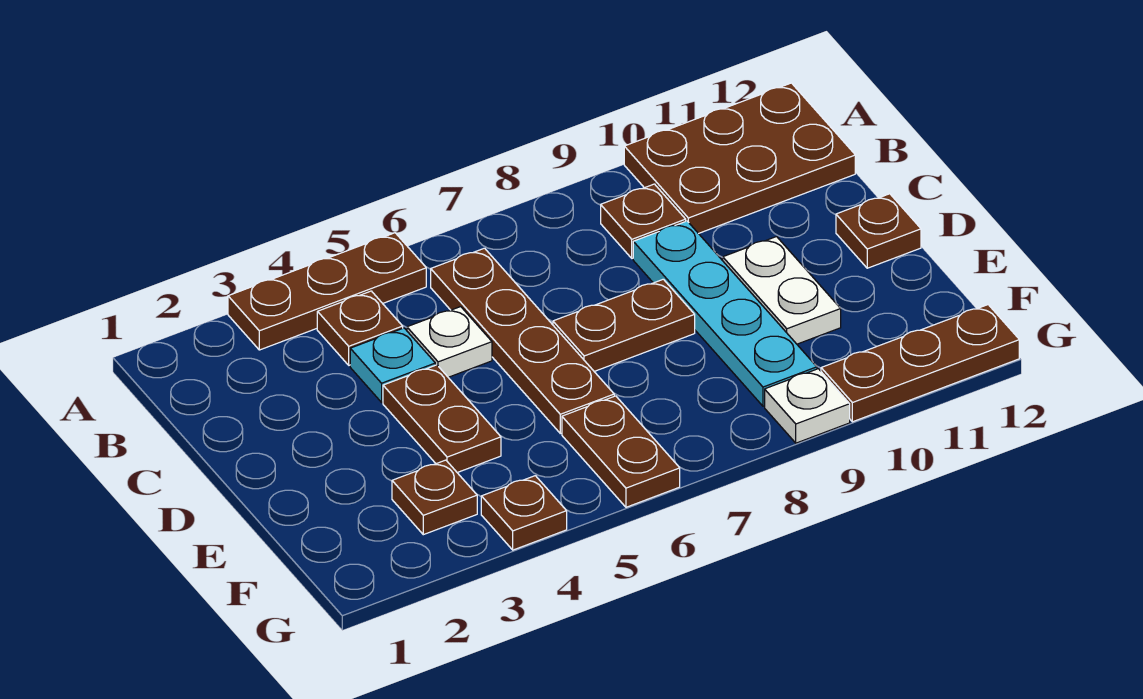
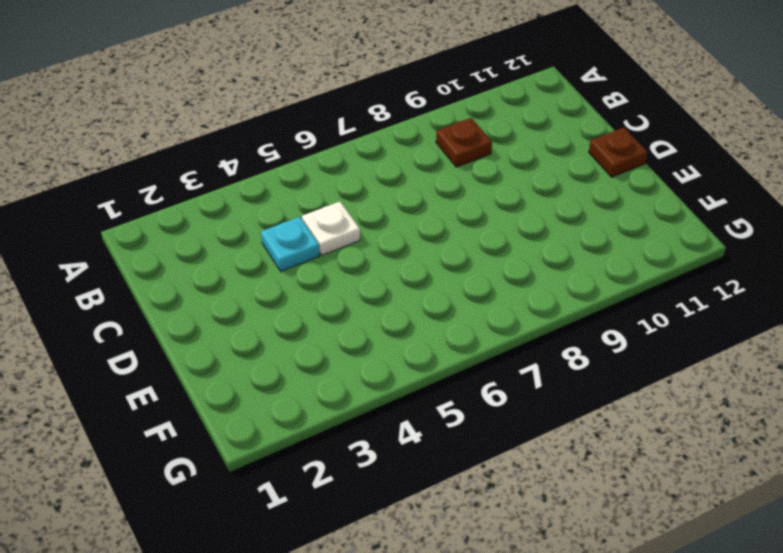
none -> brown plate A3:A5 level 1
none -> brown plate A10:B12 level 1
none -> brown plate B4 level 1

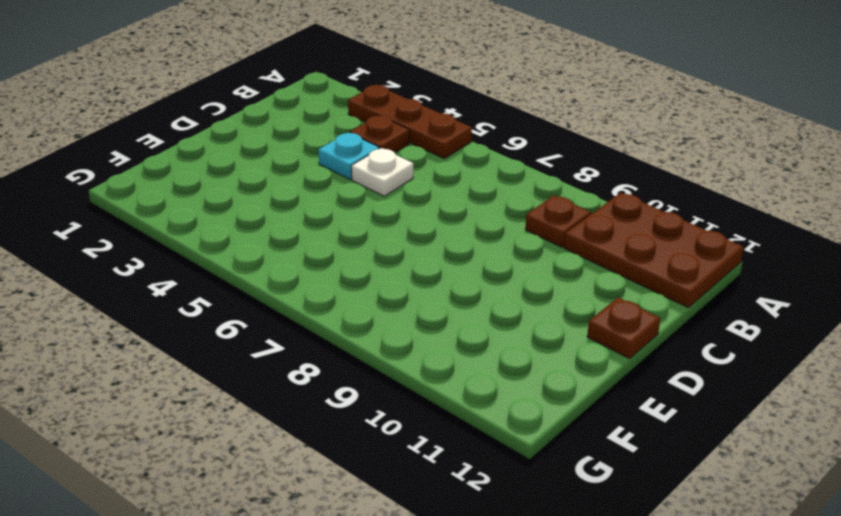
none -> brown plate B6:E6 level 1
none -> cyan plate C9:F9 level 1
none -> brown plate D4:E4 level 1

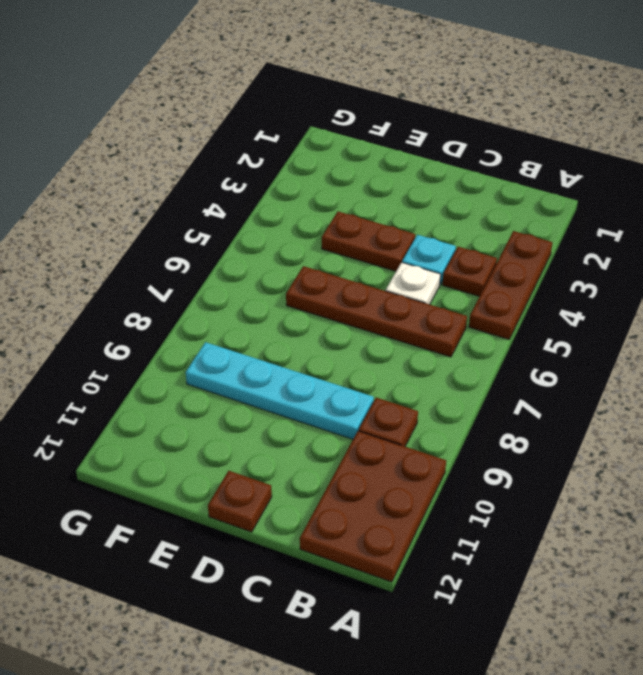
none -> brown plate D7:D8 level 1
none -> white plate D10:E10 level 1
none -> brown plate F3 level 1

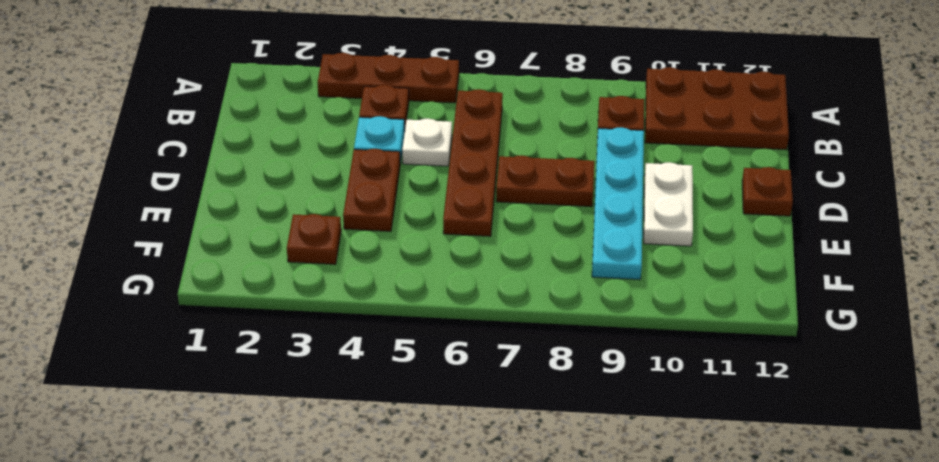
none -> brown plate F6:G6 level 1
none -> brown plate G4 level 1
none -> white plate G9 level 1

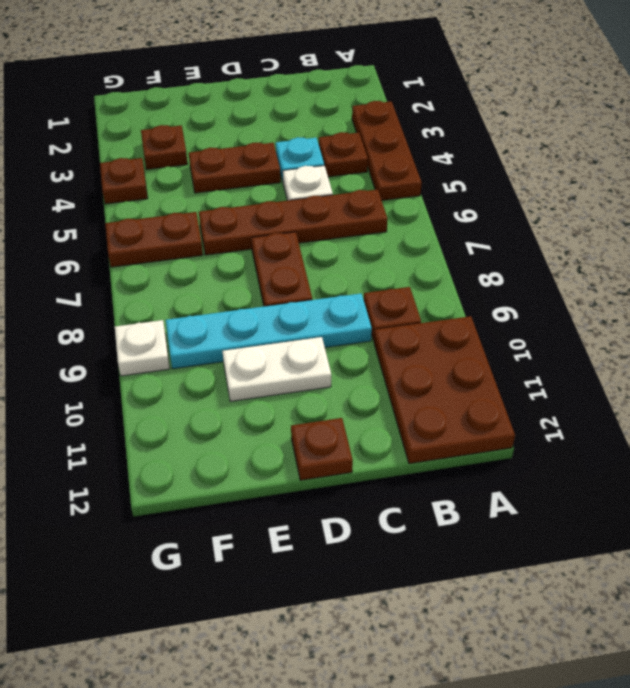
none -> brown plate G10:G12 level 1

